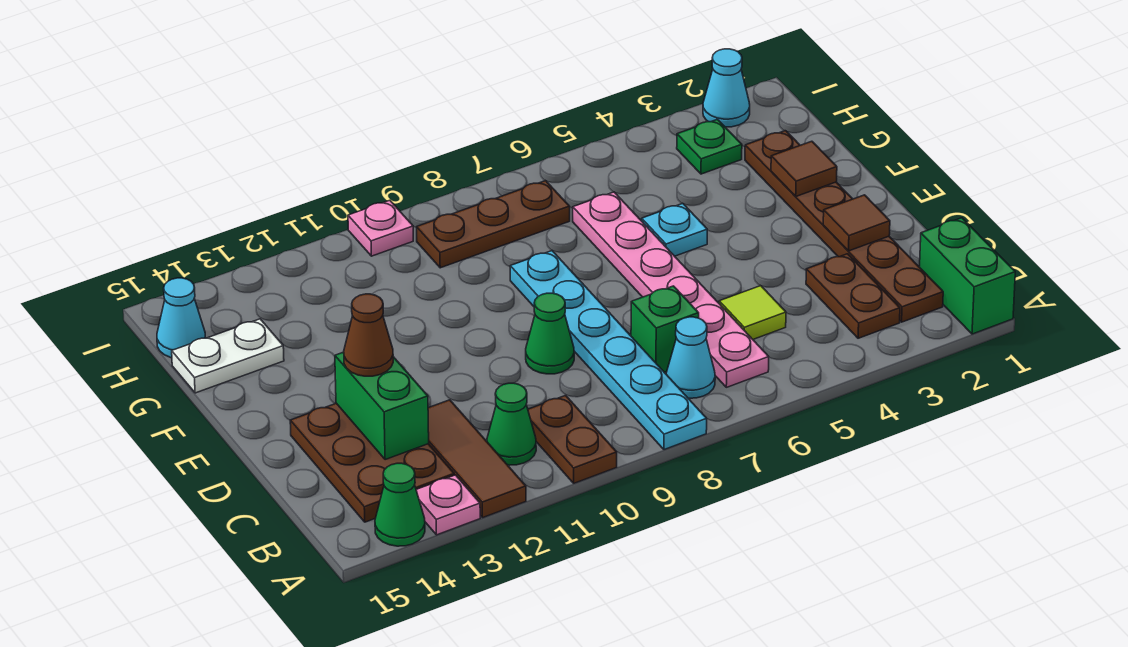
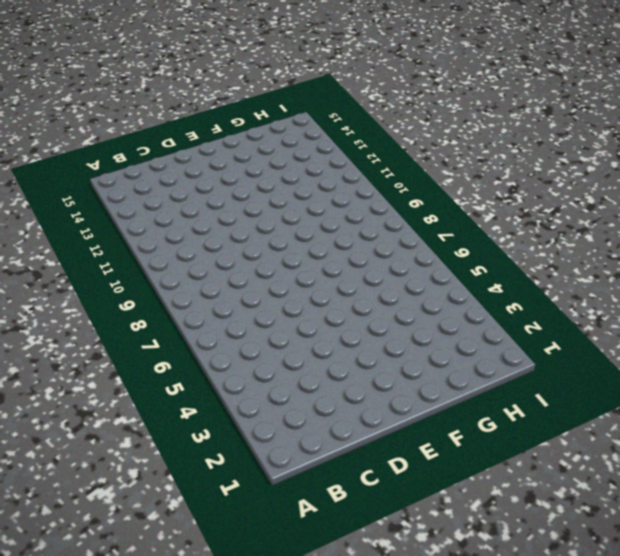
none -> green brick A1:B1 level 1
none -> cyan plate A8:F8 level 1
none -> brown plate A10:B10 level 1

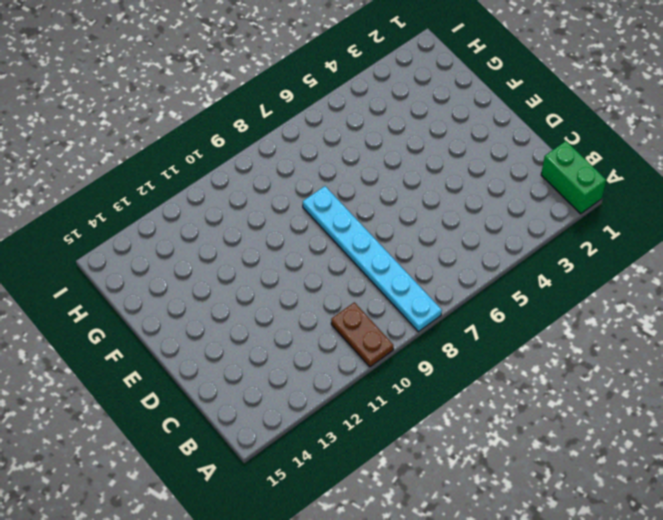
none -> brown tile A12:C12 level 1
none -> pink plate A13 level 1
none -> green cone A14 level 1

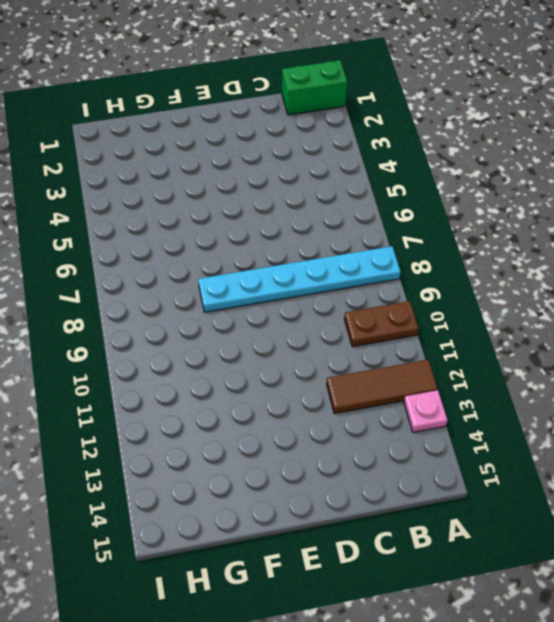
none -> green cone A14 level 1
none -> brown plate B2:G2 level 1
none -> brown plate B3:C3 level 1

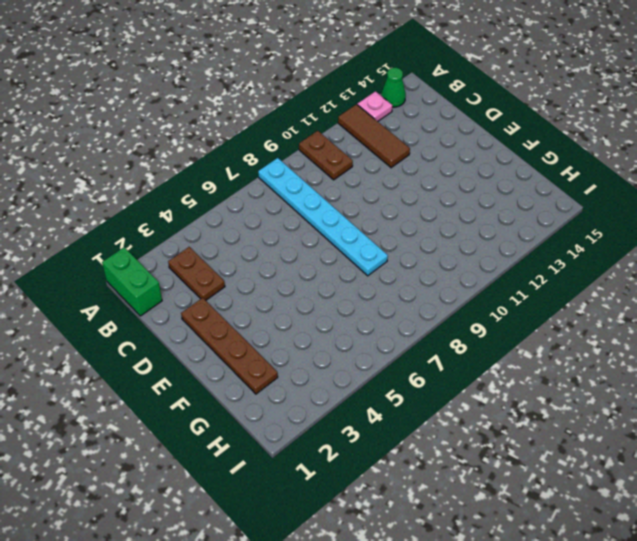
brown plate D2:G2 level 1 -> brown plate B2:G2 level 1
none -> pink plate B6:G6 level 1
none -> cyan cone B7 level 1
none -> green cone B11 level 1

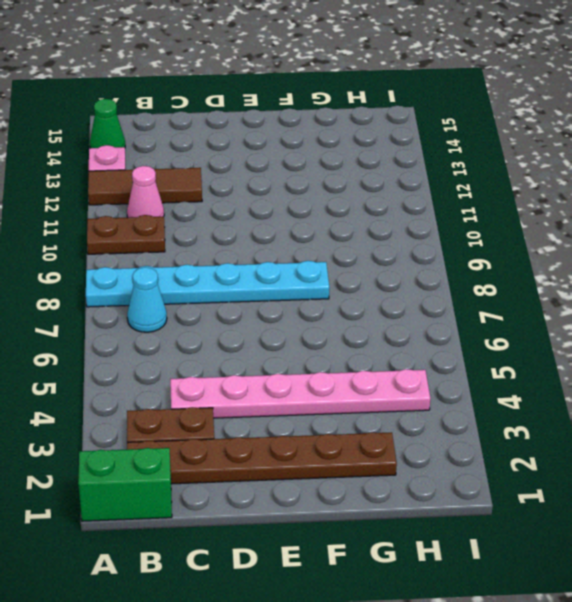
pink cone B11 level 1 -> green cone B11 level 1
pink plate C4:H4 level 1 -> pink plate B6:G6 level 1
none -> brown plate B13:D14 level 1
none -> lime tile C5 level 1
none -> green brick C7 level 1

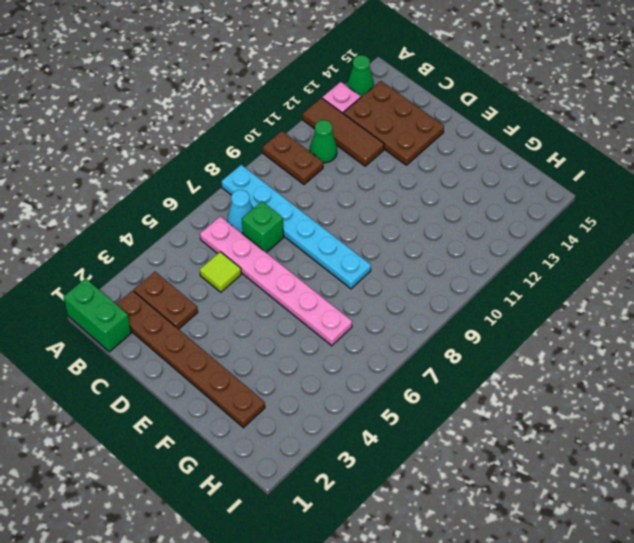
none -> green cone D9 level 1
none -> cyan plate F5 level 1
none -> white plate G14:G15 level 1

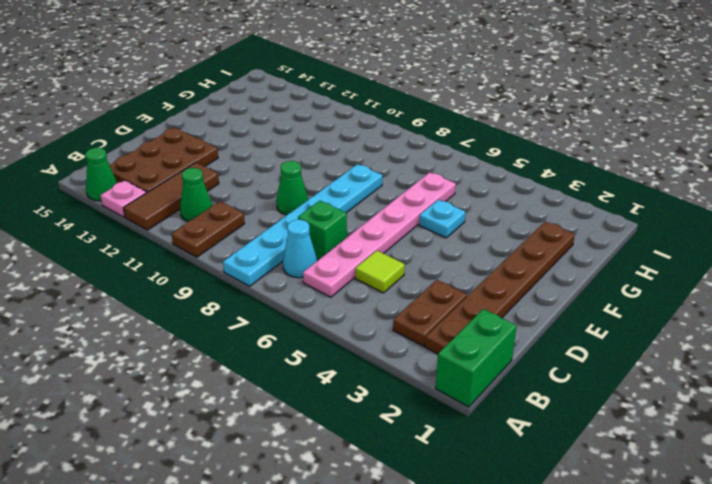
none -> white plate G14:G15 level 1
none -> green plate H3 level 1
none -> brown plate H7:H9 level 1

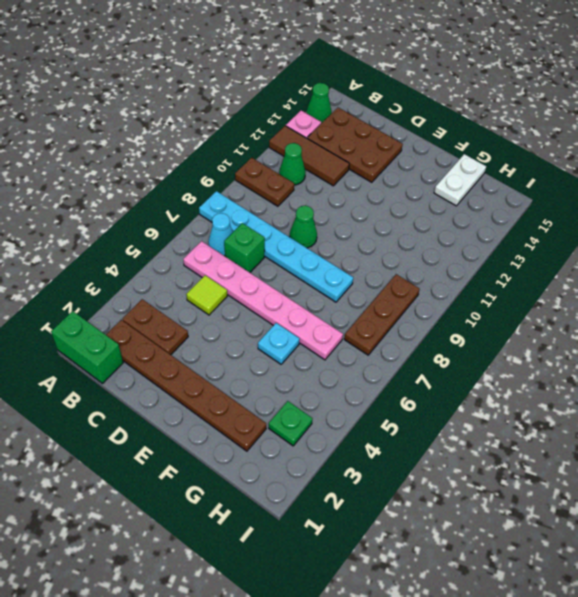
none -> cyan cone H15 level 1
none -> cyan cone I2 level 1
none -> pink plate I10 level 1

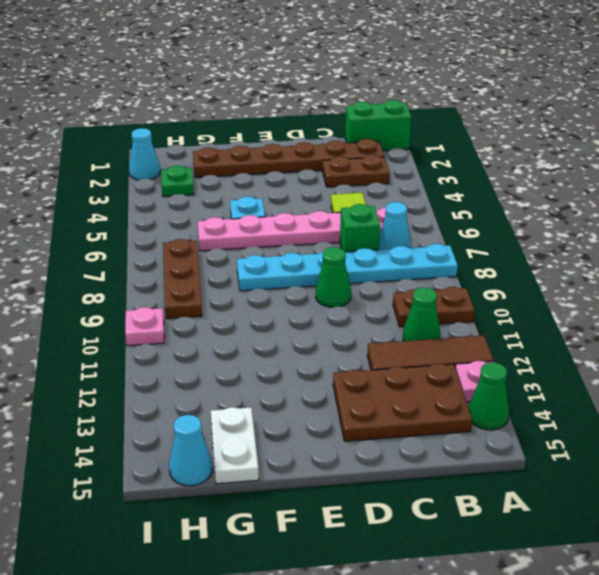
none -> green brick C13:D13 level 2
none -> brown tile D2 level 2
none -> brown tile F2 level 2

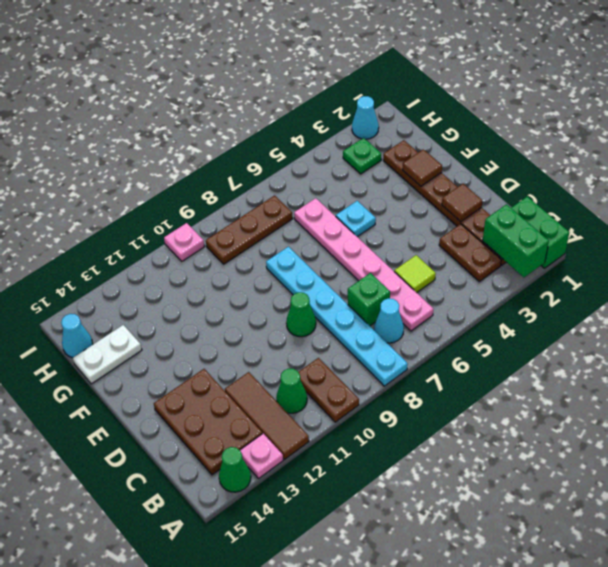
green brick A2:B2 level 2 -> green brick C13:D13 level 2
none -> brown cone D13 level 3

